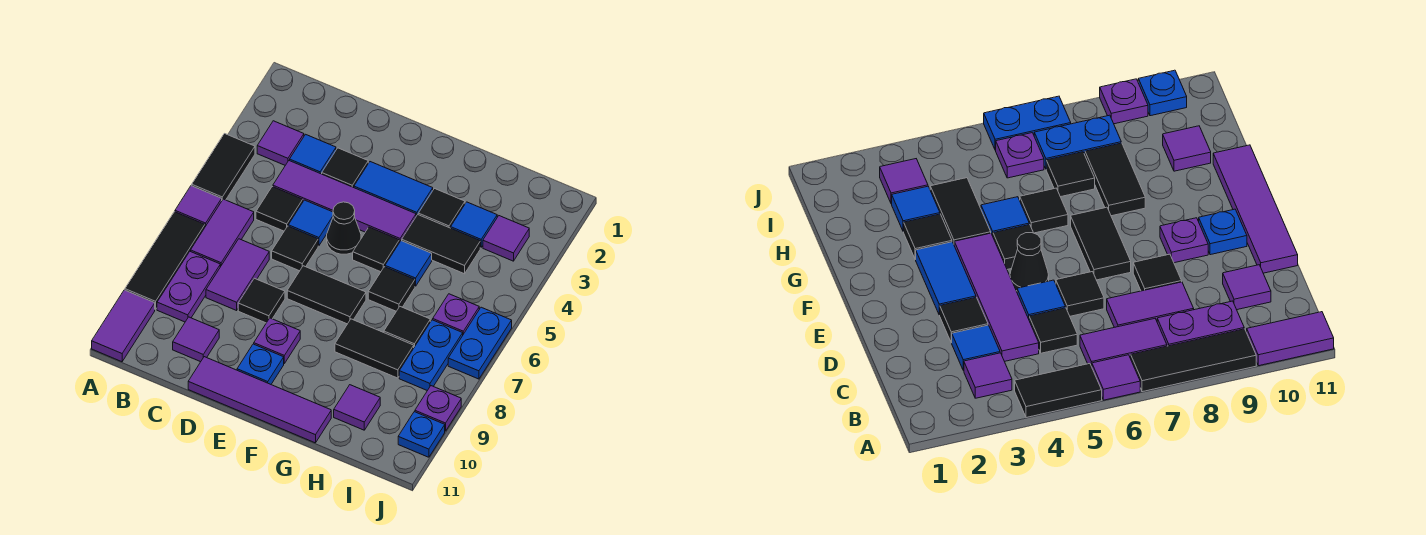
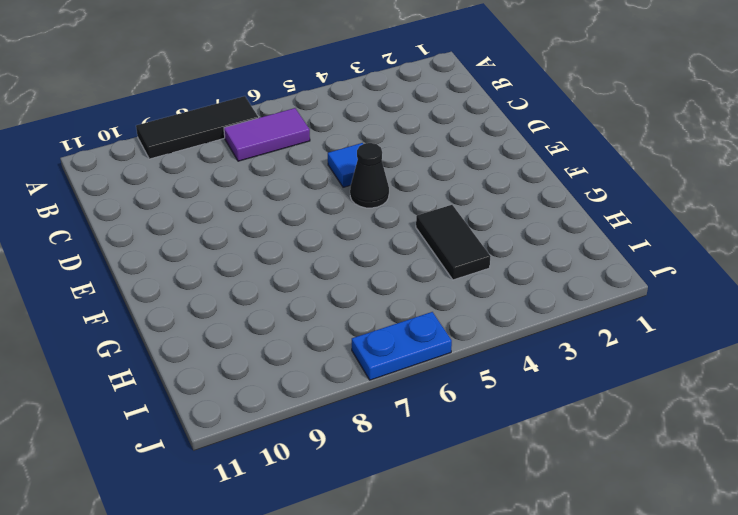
none -> black tile A4:A5 level 1
none -> purple tile A6 level 1
none -> purple tile A10:A11 level 1
none -> purple tile B3 level 1

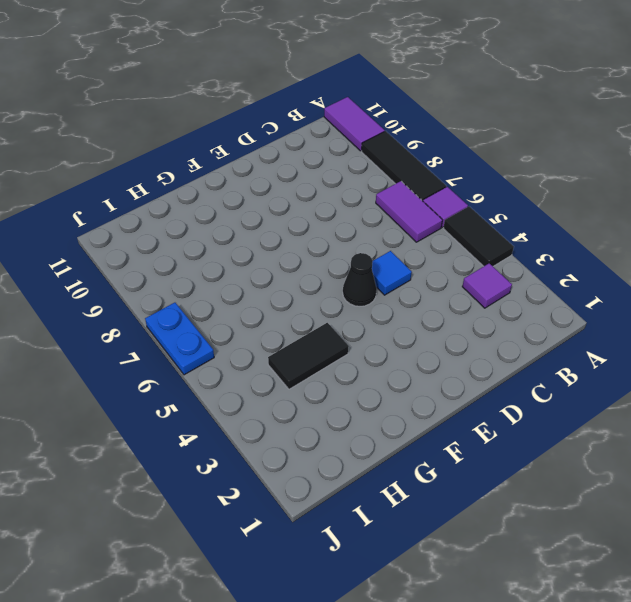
none -> purple plate B8:B9 level 1
none -> blue tile C3 level 1
none -> purple tile C4:F4 level 1
none -> black tile C5 level 1

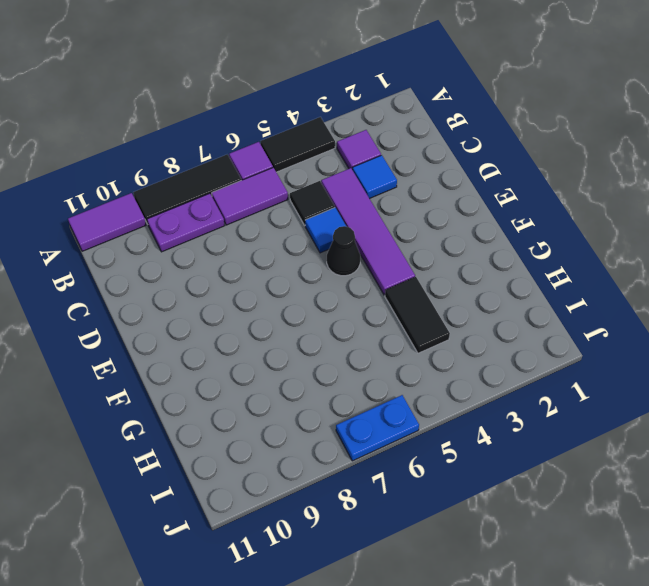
none -> purple tile C7:C8 level 1
none -> purple tile C10 level 1
none -> black tile D3 level 1
none -> black tile D6 level 1

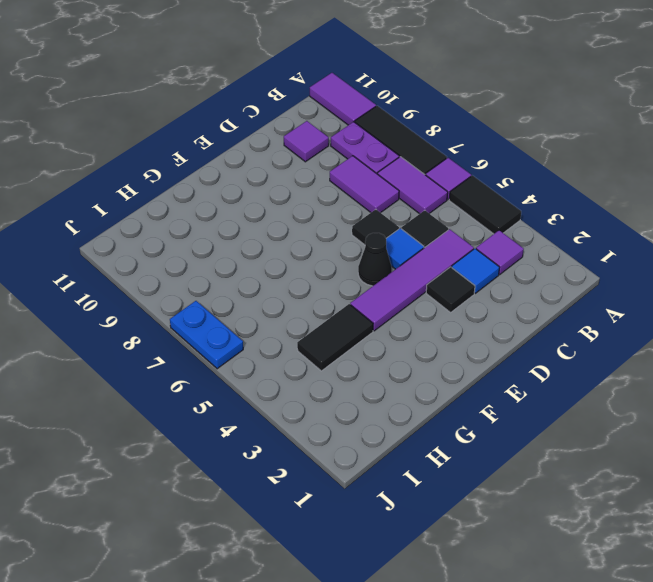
none -> black tile D8 level 1
none -> purple tile D11:G11 level 1
none -> blue tile E3:F3 level 1
none -> black tile E7:F7 level 1

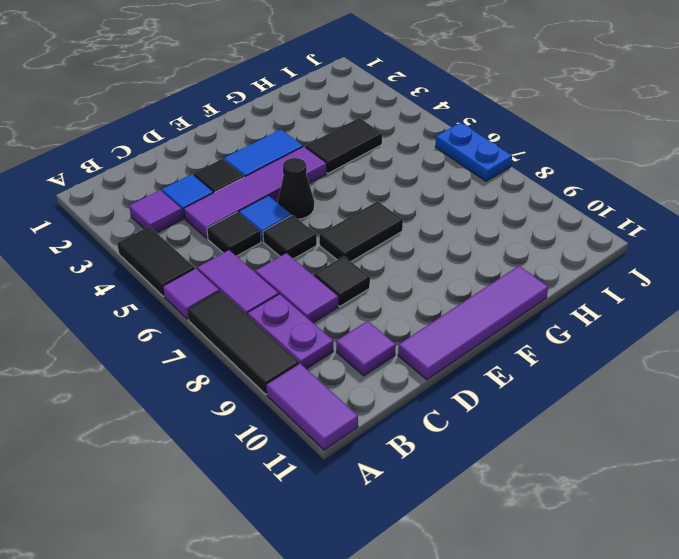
none -> purple plate E9 level 1
none -> blue plate E10 level 1
none -> black tile F5 level 1
none -> black tile G3 level 1

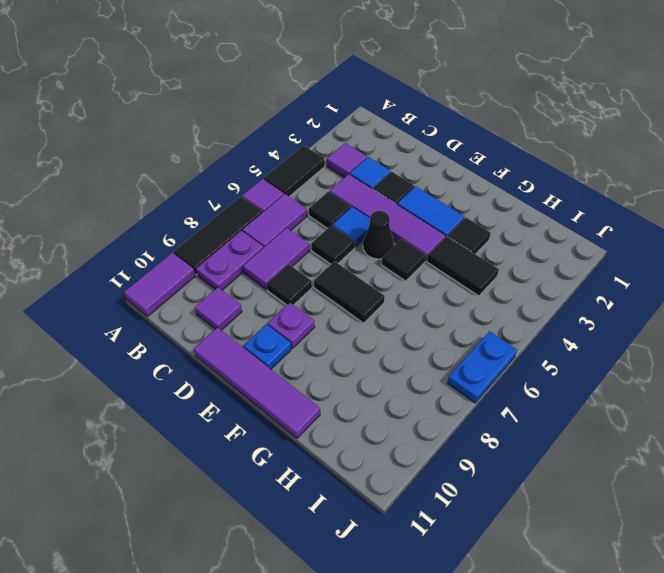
none -> blue tile G5 level 1
none -> black tile G6 level 1
none -> black tile G8:H8 level 1
none -> blue tile H3 level 1

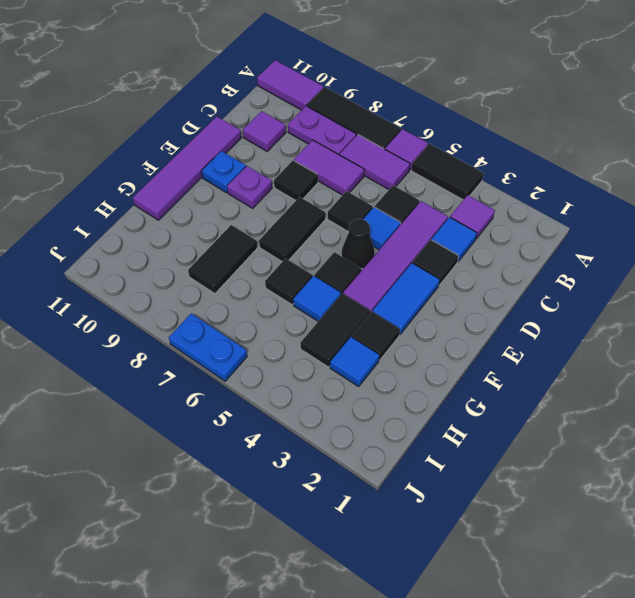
none -> black tile H7 level 1
none -> purple tile H10 level 1
none -> purple tile I3 level 1
none -> purple plate I6 level 1

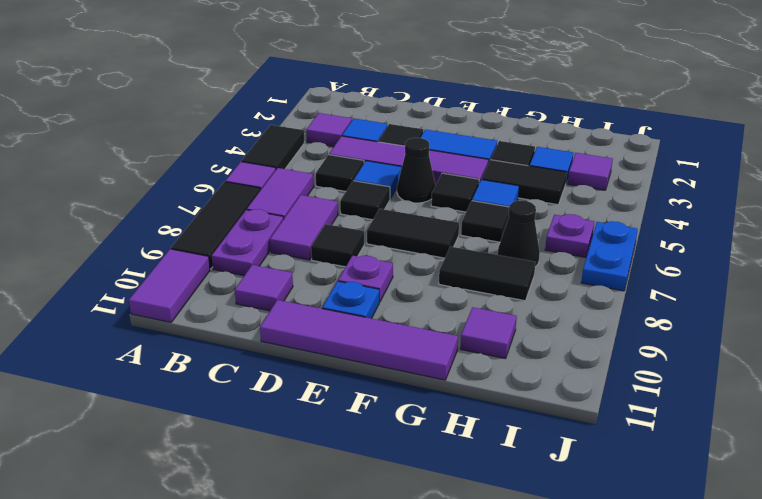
black cone H7 level 1 -> black tile H7 level 1
none -> blue plate I7:I8 level 1
none -> purple plate J9 level 1
none -> blue plate J10 level 1

